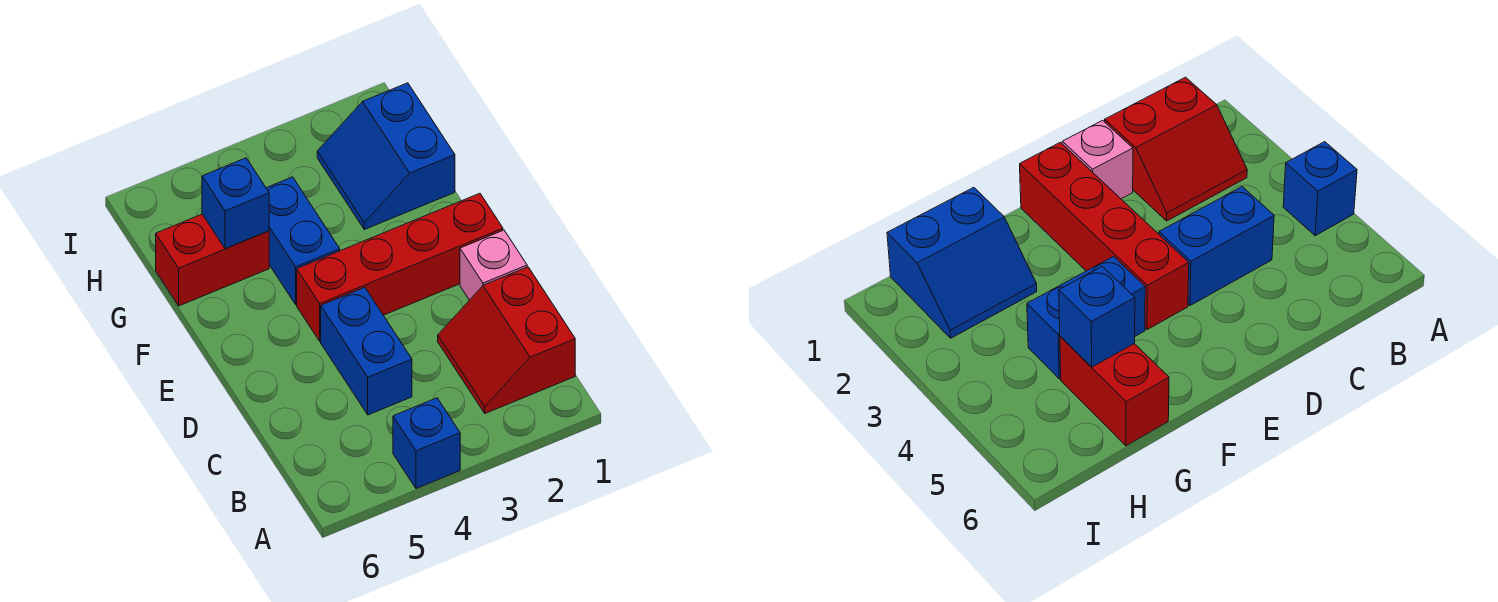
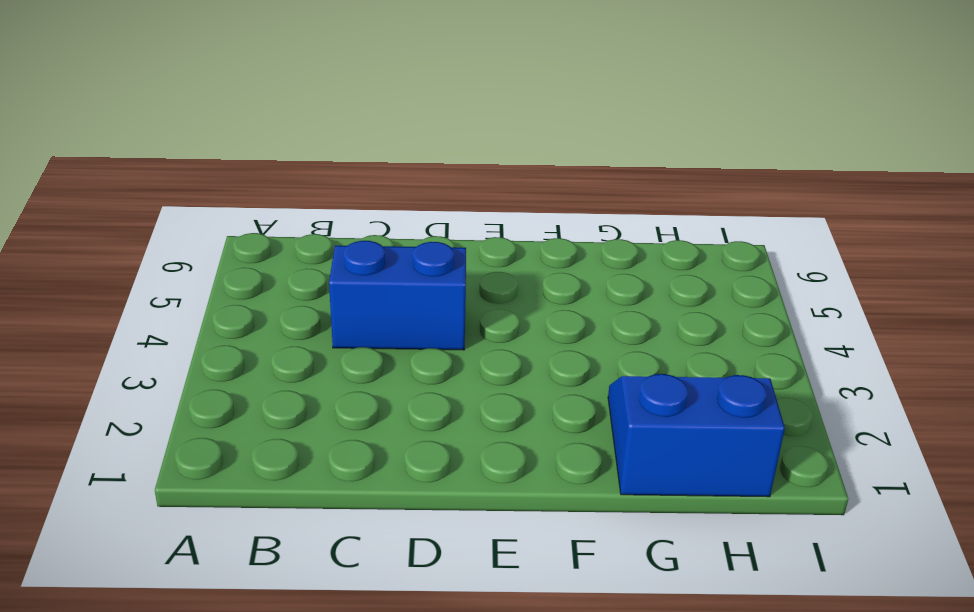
none -> blue brick A4 level 1
none -> red slope B1:C2 level 1 top 1

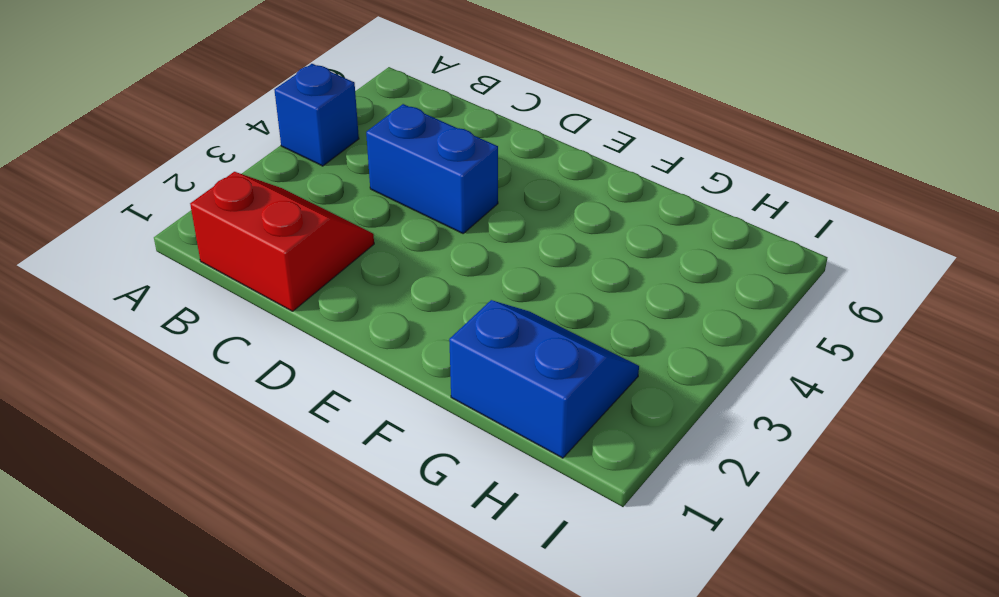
none -> pink brick D1 level 1
none -> red brick E1:E4 level 1

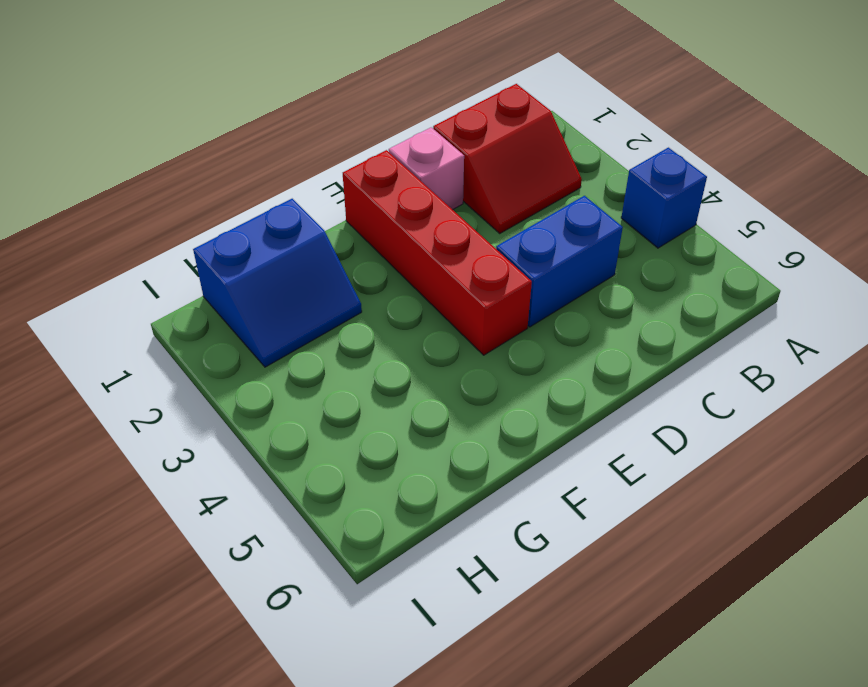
none -> blue brick F4:G4 level 1
none -> red brick G5:G6 level 1

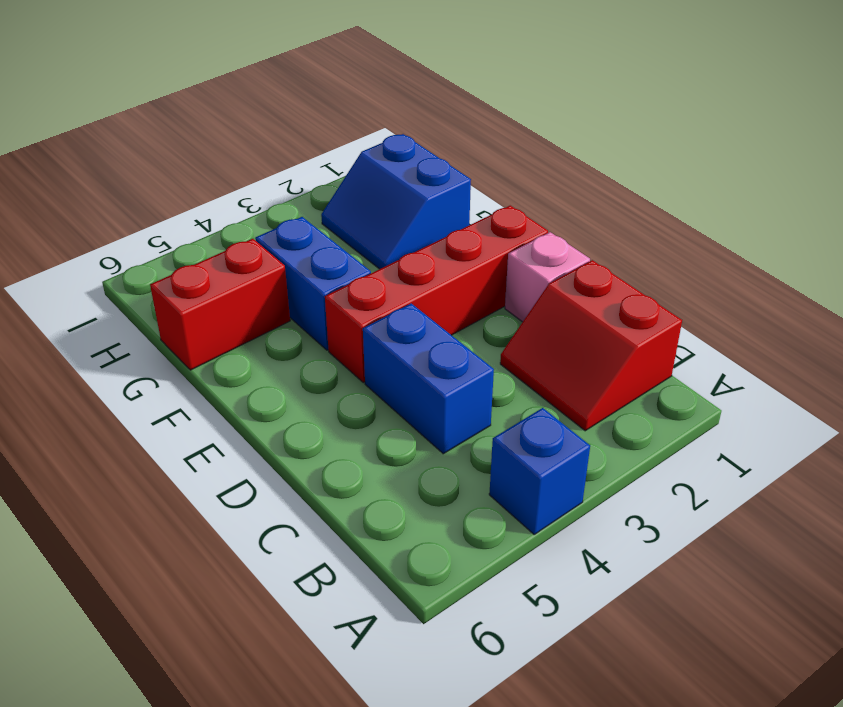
none -> blue brick G5 level 2

